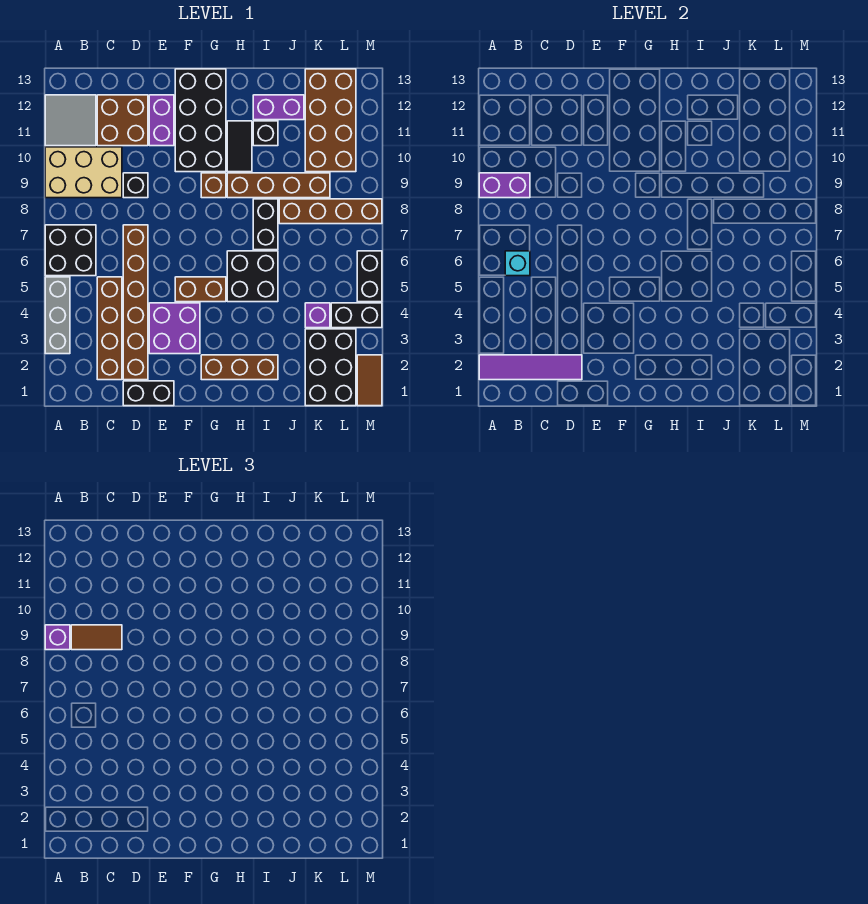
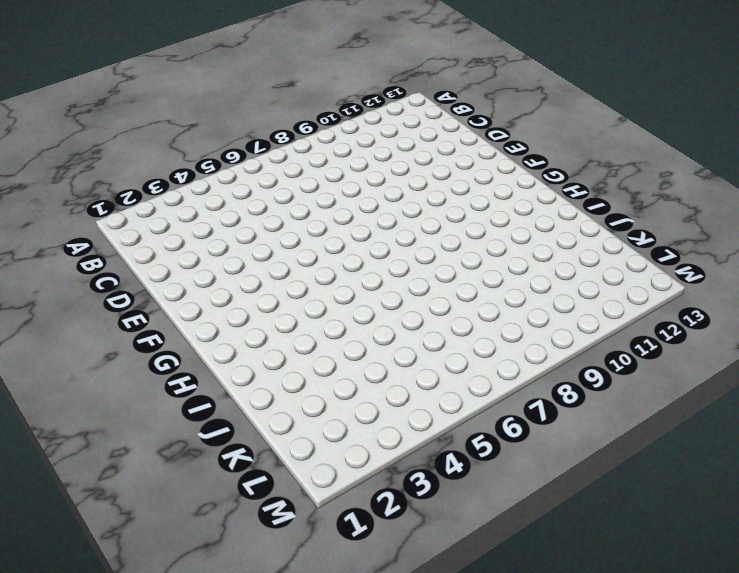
none -> grey brick A3:A5 level 1
none -> black brick A6:B7 level 1
none -> tan brick A9:C10 level 1
none -> grey tile A11:B12 level 1

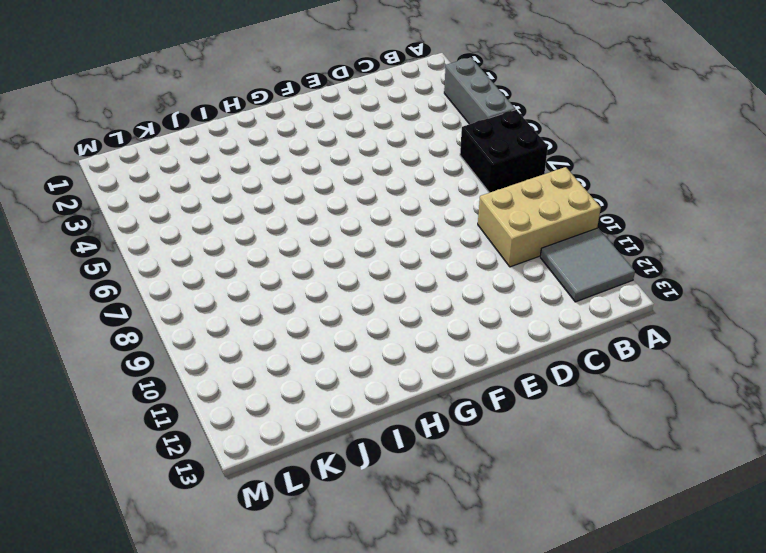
none -> brown brick C2:C5 level 1
none -> brown brick C11:D12 level 1
none -> black brick D1:E1 level 1
none -> brown brick D2:D7 level 1

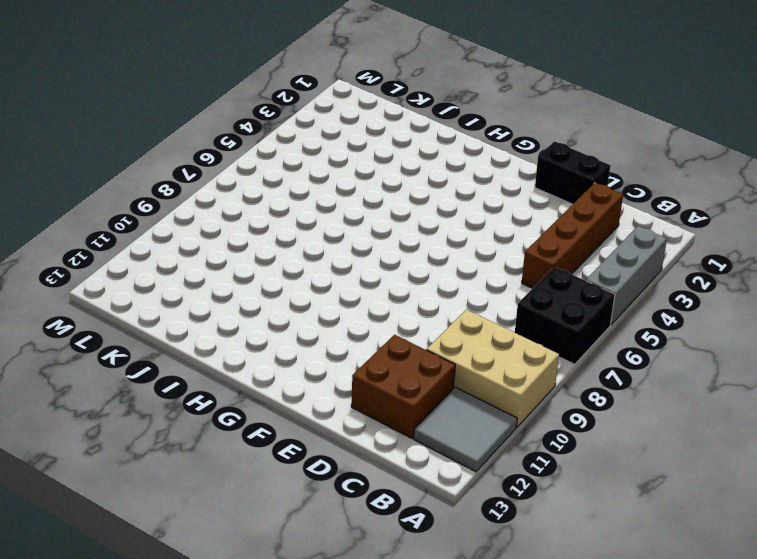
none -> brown brick D2:D7 level 1
none -> black brick D9 level 1
none -> purple brick E3:F4 level 1
none -> purple brick E11:E12 level 1

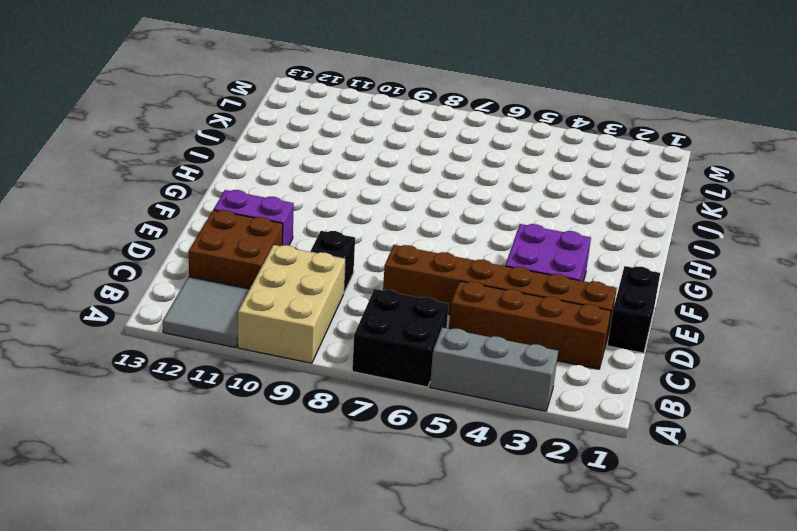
none -> brown brick F5:G5 level 1
none -> black brick F10:G13 level 1
none -> brown brick G2:I2 level 1
none -> brown brick G9 level 1

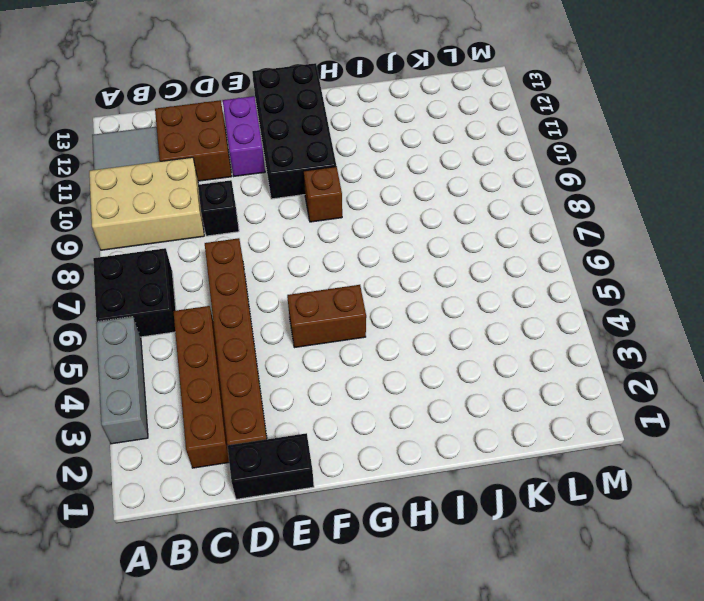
none -> purple brick E3:F4 level 1
none -> brown brick G2:I2 level 1
none -> black brick H5:I6 level 1
none -> brown brick H9:K9 level 1

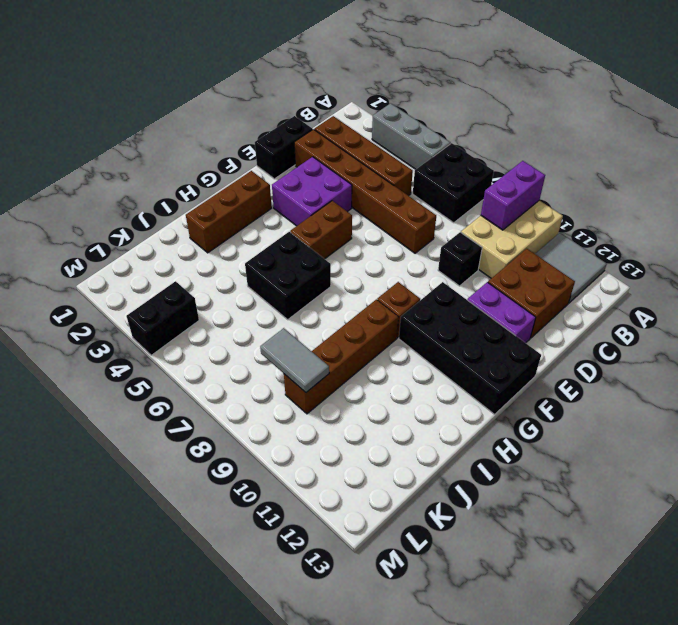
grey tile K8:K9 level 2 -> none
none -> black tile H10:H11 level 1
none -> black brick I7:I8 level 1
none -> black brick I11 level 1
none -> purple brick I12:J12 level 1

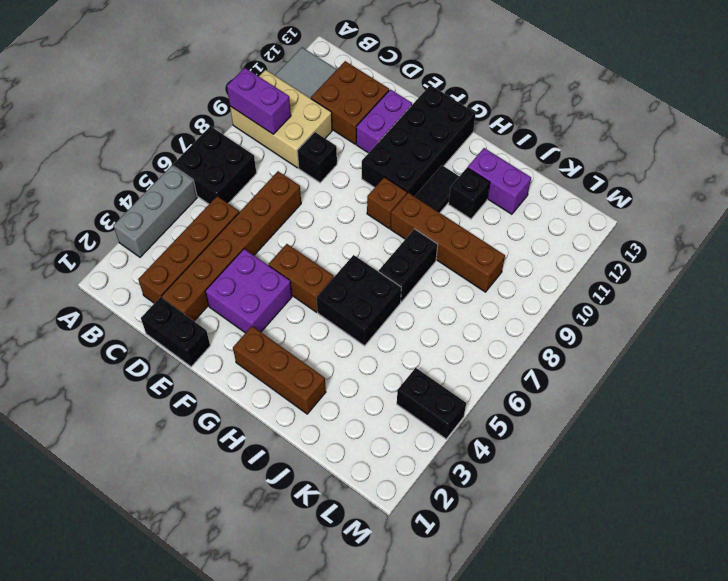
none -> brown brick J8:M8 level 1
none -> black brick K1:L3 level 1
none -> purple brick K4 level 1
none -> brown brick K10:L13 level 1

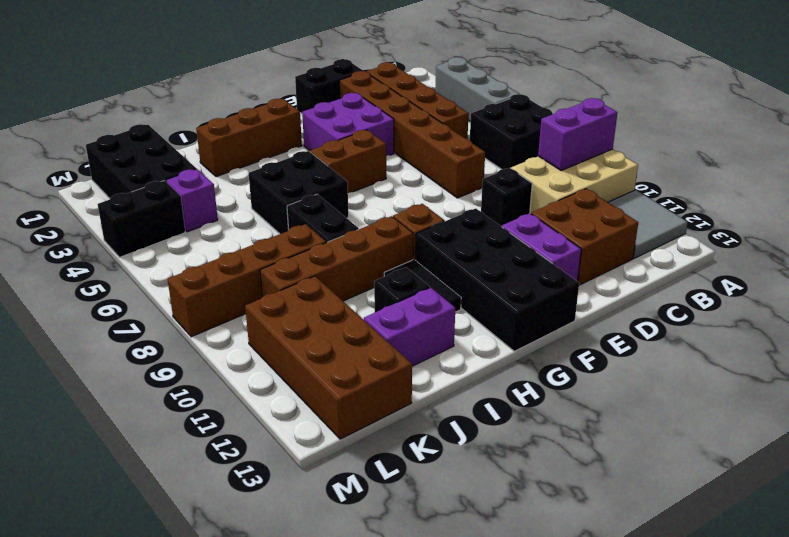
none -> brown tile M1:M2 level 1
none -> black brick M5:M6 level 1
none -> purple tile A2:D2 level 2
none -> cyan brick B6 level 2

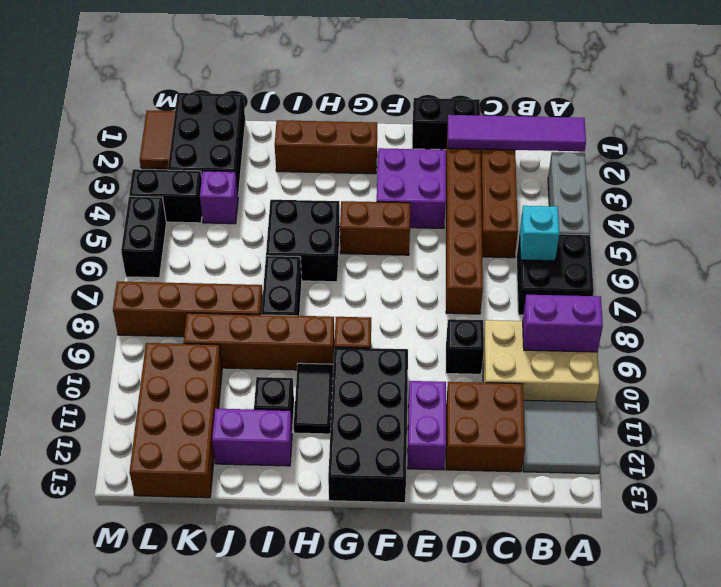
none -> purple brick A9 level 3
none -> brown tile B9:C9 level 3

